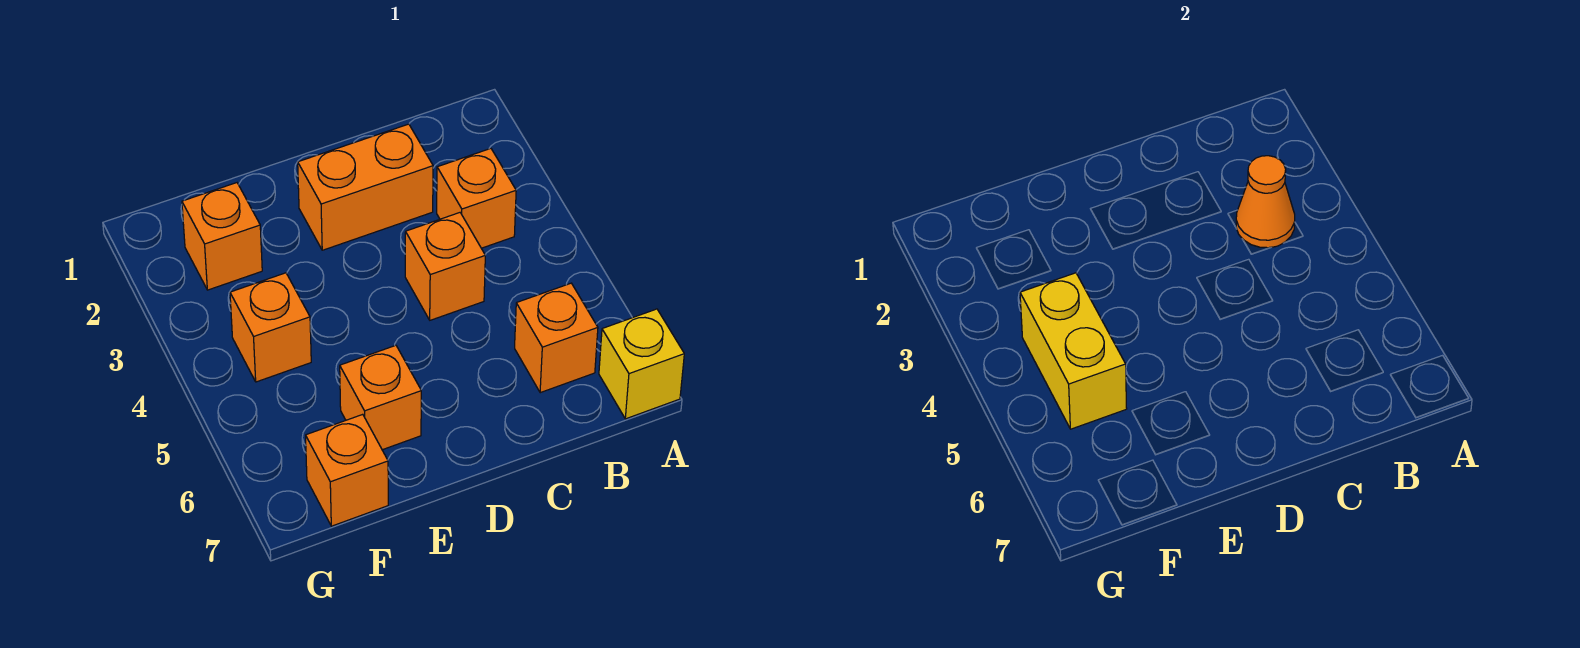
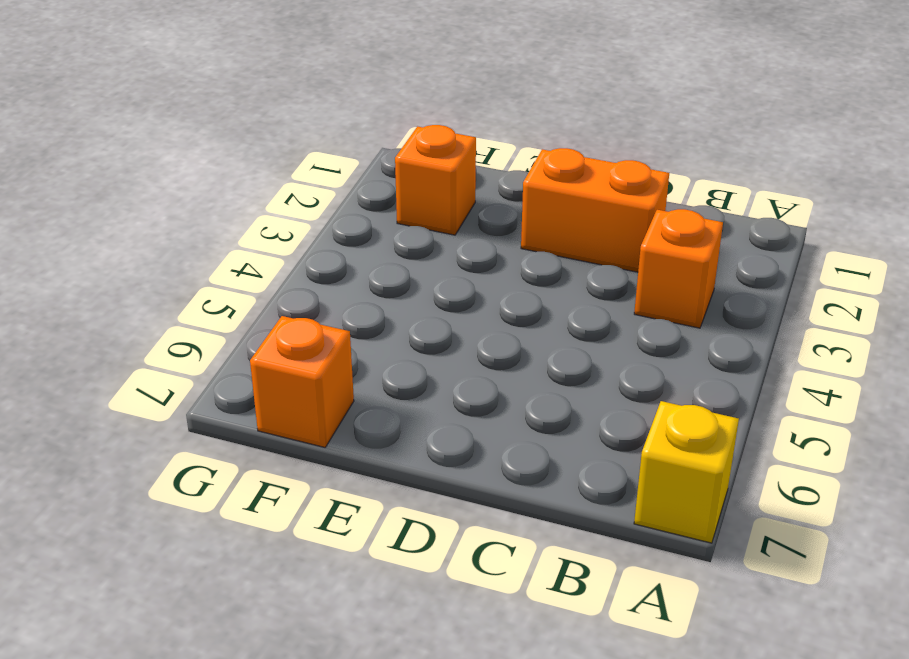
none -> orange brick B6 level 1
none -> orange brick C4 level 1

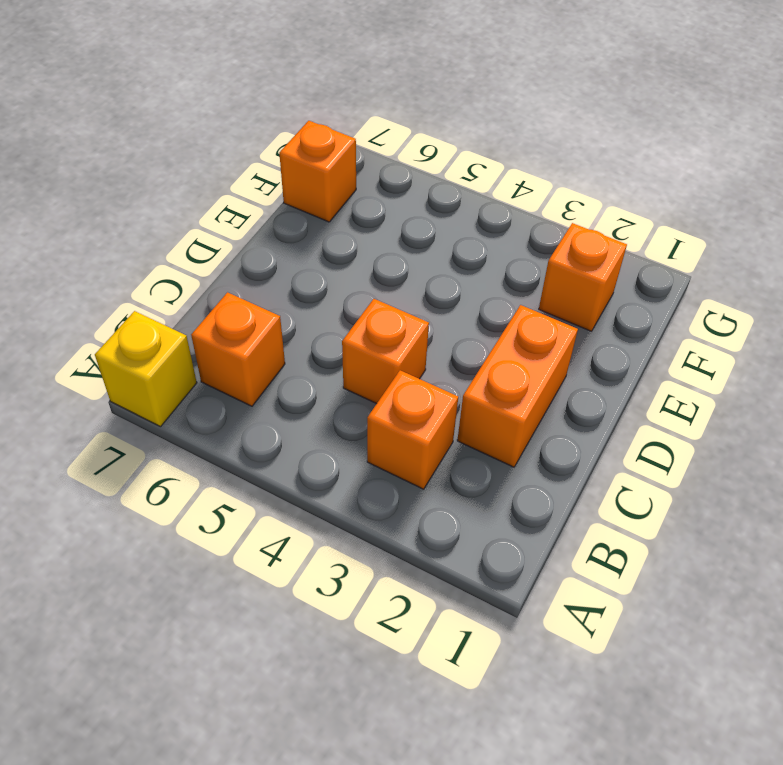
none -> orange brick E6 level 1
none -> orange brick F4 level 1

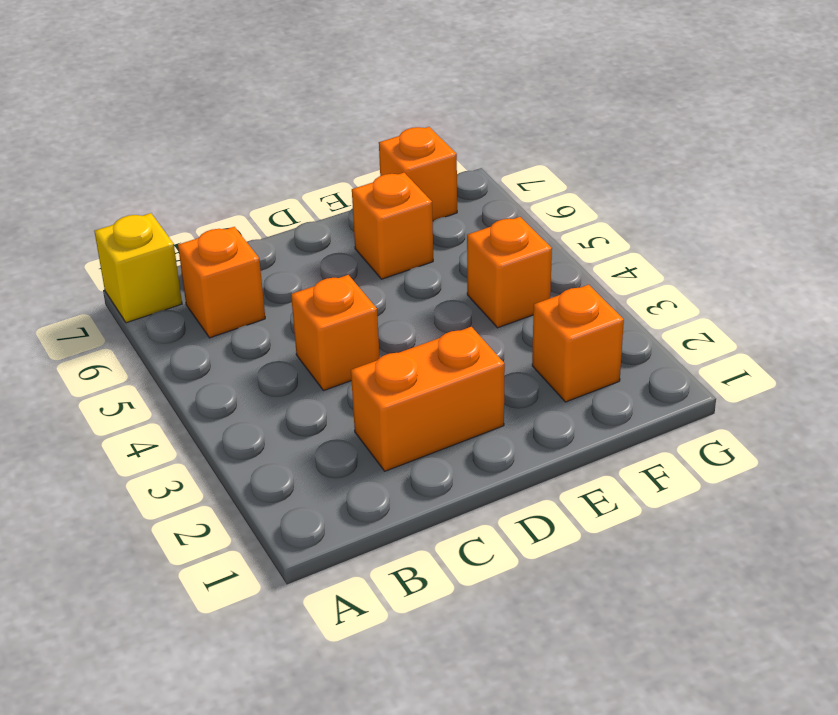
none -> orange brick B3 level 1
none -> orange cone B3 level 2

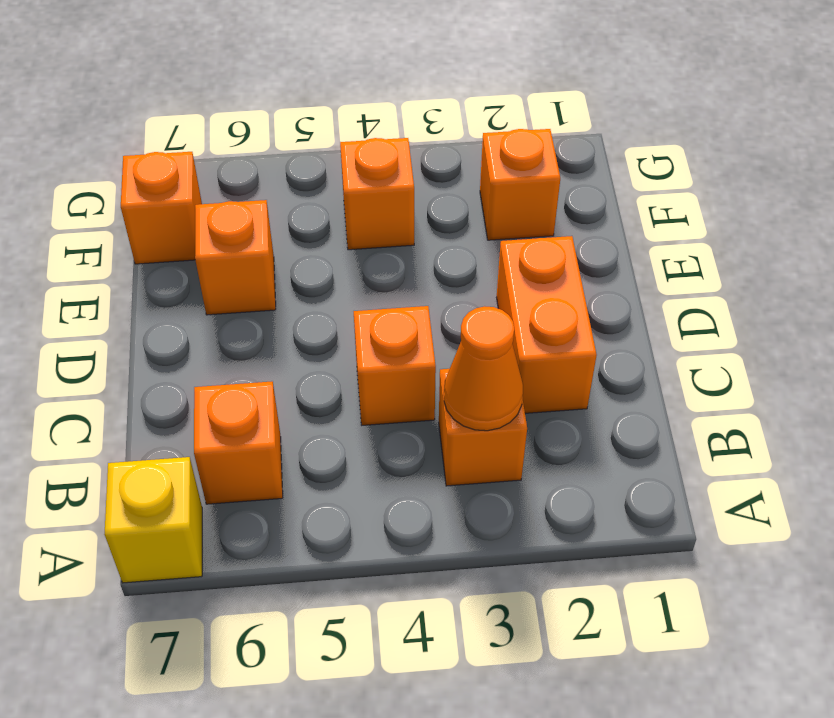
none -> yellow brick F4:F5 level 2

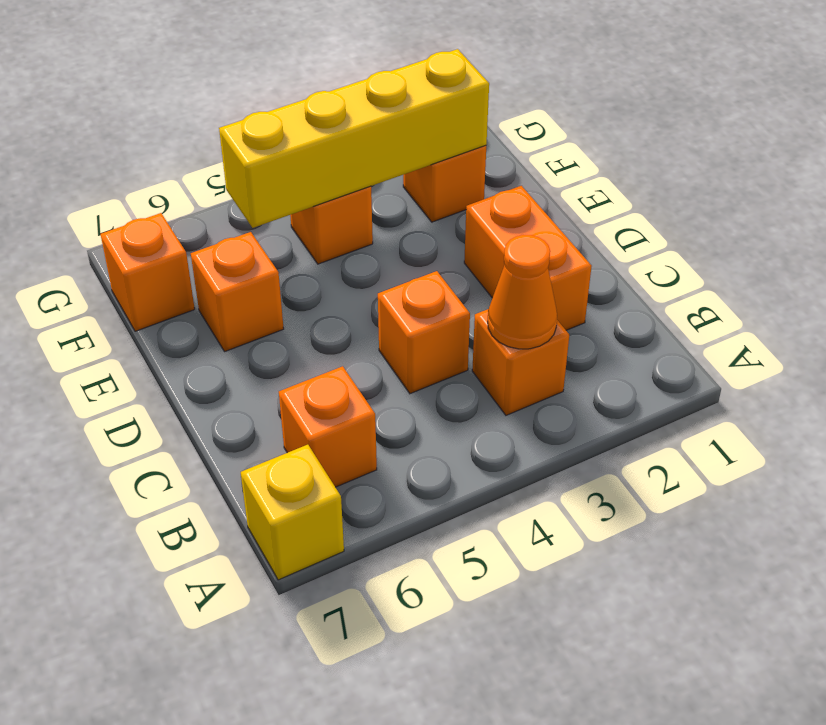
yellow brick F2:F5 level 2 -> yellow brick F4:F5 level 2

